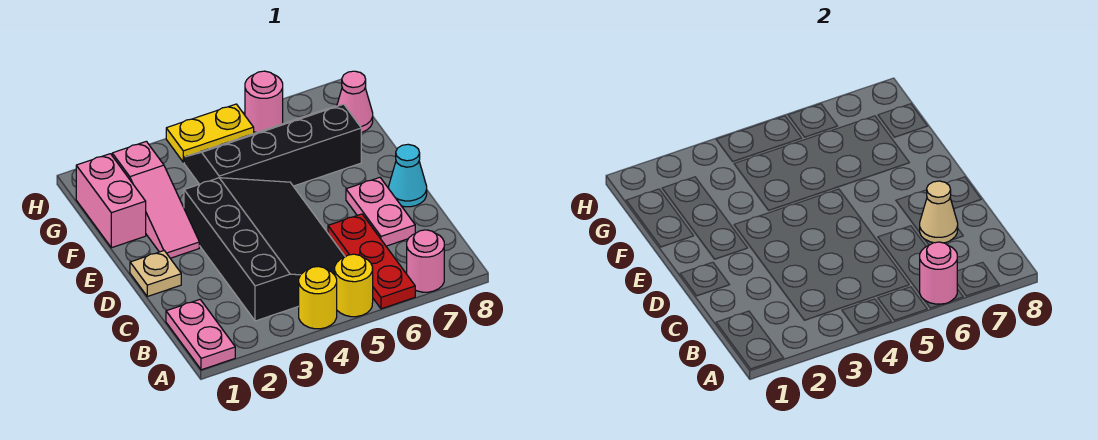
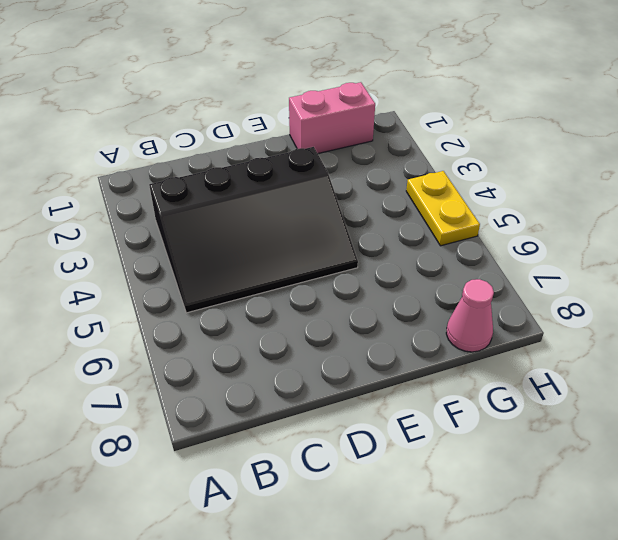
none -> pink plate A1:B1 level 1
none -> yellow round brick A4 level 1
none -> yellow round brick A5 level 1

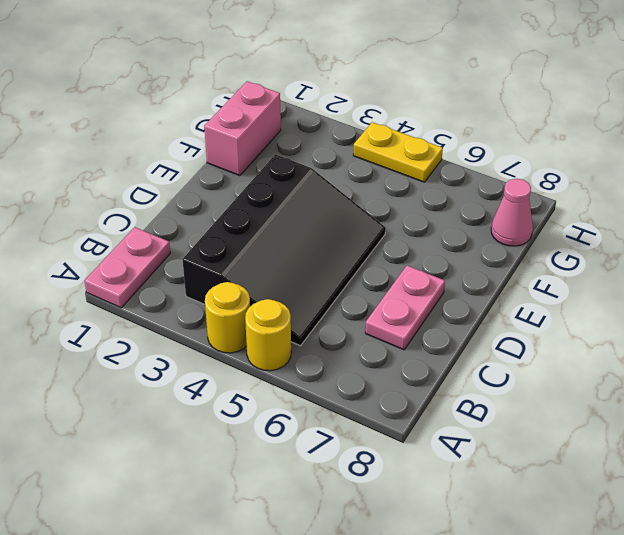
none -> red plate A6:C6 level 1
none -> pink round brick A7 level 1
none -> tan plate D1 level 1

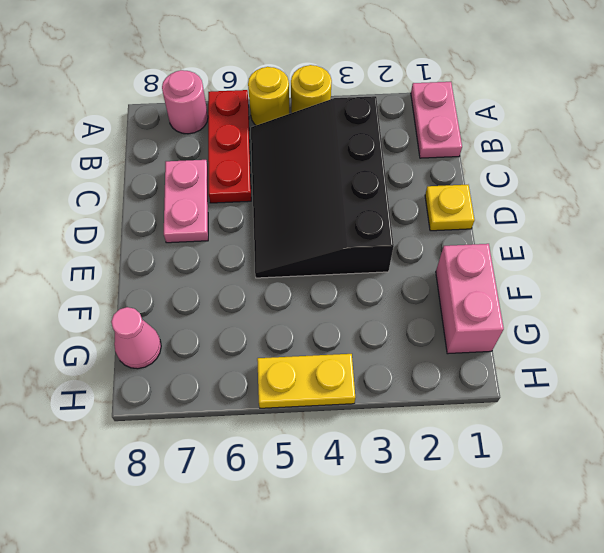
yellow plate D1 level 1 -> tan plate D1 level 1
none -> cyan cone D8 level 1
none -> pink slope E2:G2 level 1 top G
none -> black slope F4:G7 level 1 top F

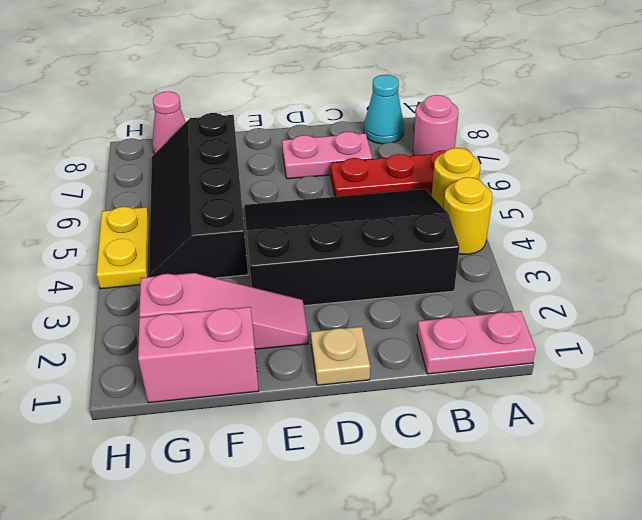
cyan cone B8 level 1 -> cyan cone D8 level 1
none -> pink round brick H6 level 1
none -> pink round brick A6 level 2
none -> tan cone C7 level 2

